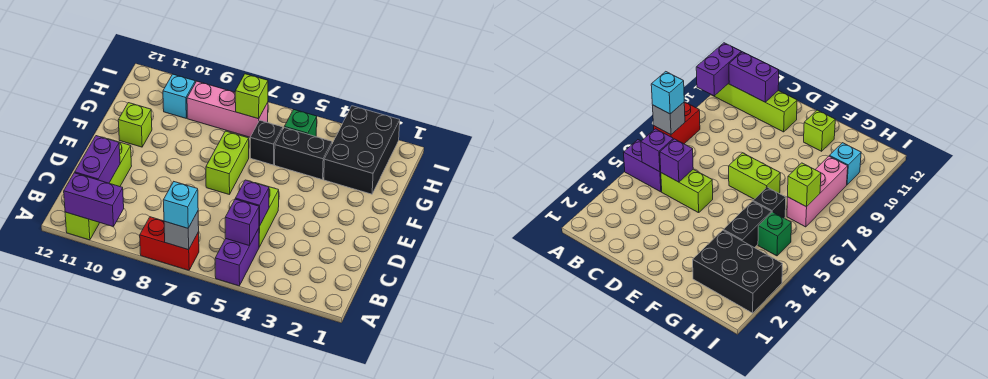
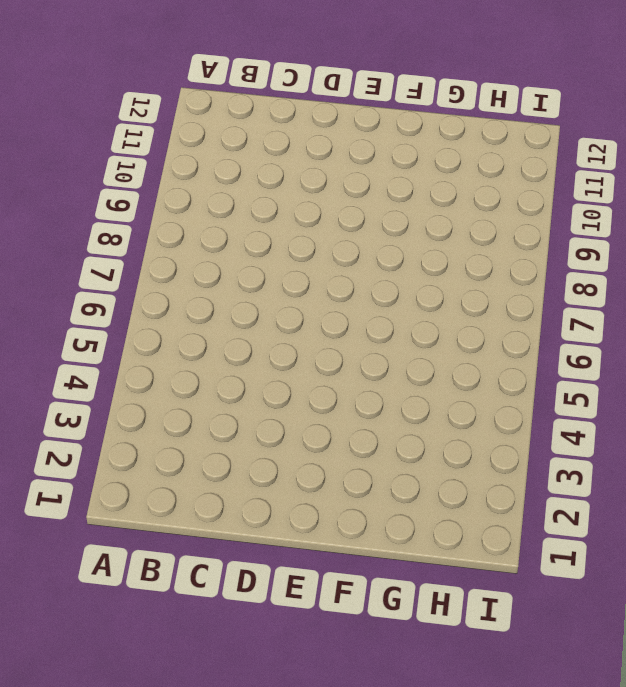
none -> purple brick A5:B5 level 1
none -> red brick A7:A8 level 1
none -> lime brick A11:D11 level 1

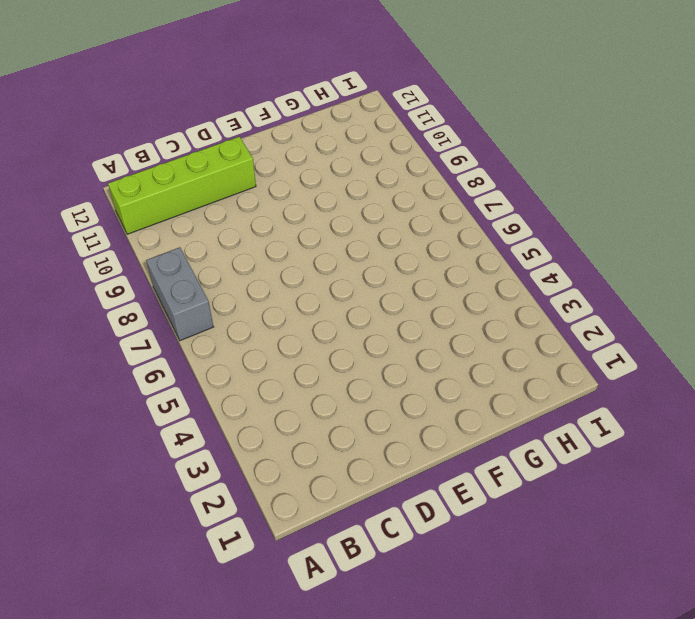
grey brick A7:A8 level 1 -> red brick A7:A8 level 1
none -> purple brick A5:B5 level 1
none -> lime brick C5:D5 level 1
none -> lime brick E7:F7 level 1

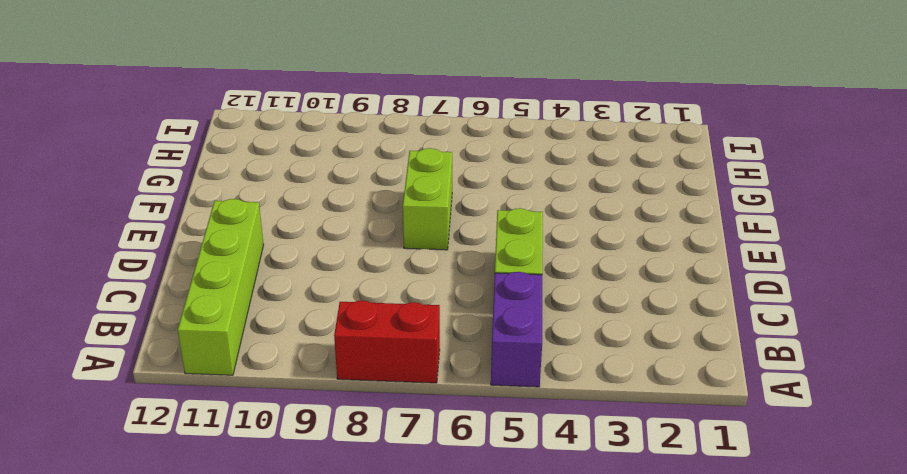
none -> lime brick F11 level 1
none -> black brick G2:I3 level 1
none -> black brick G4:G5 level 1

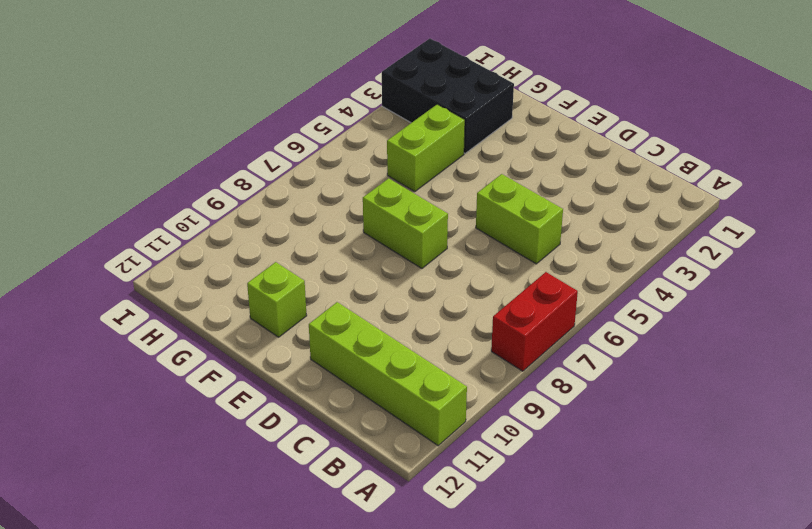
lime brick G4:G5 level 1 -> black brick G4:G5 level 1
none -> purple brick A5:B5 level 1
none -> black brick G6 level 1
none -> green brick H5 level 1

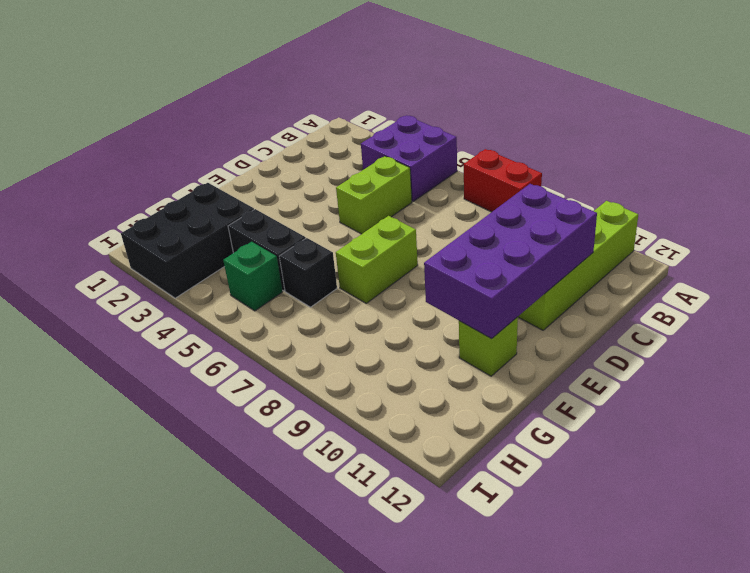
purple brick A4:B5 level 1 -> purple brick A5:B5 level 1
purple brick C10:F11 level 2 -> purple brick B11:C11 level 2
none -> pink brick H7:H9 level 1
none -> cyan brick H10 level 1
none -> grey brick A7 level 2

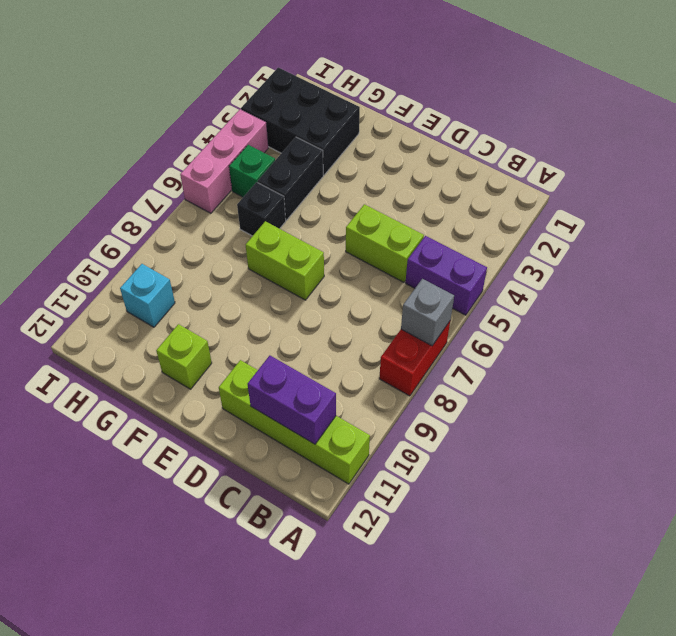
pink brick I4:I6 level 1 -> pink brick H7:H9 level 1
none -> purple brick A10:A11 level 2
none -> purple brick B5 level 2
none -> purple brick C5 level 2

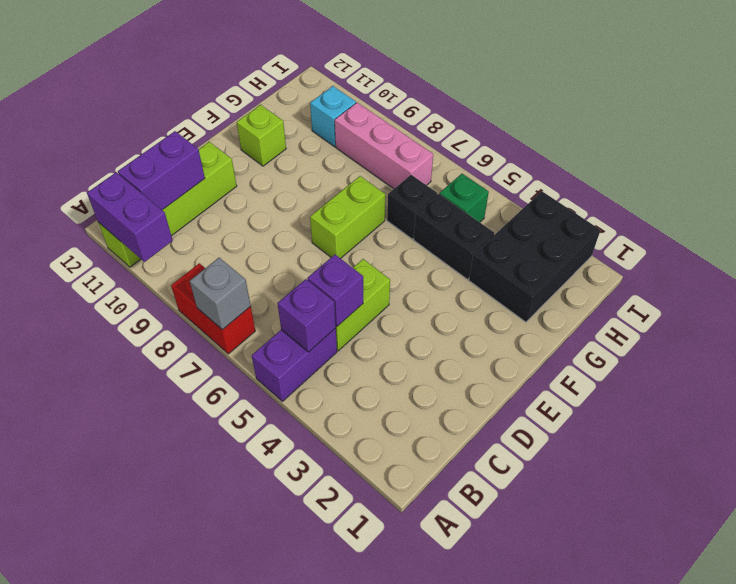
none -> lime brick H7 level 2
none -> cyan brick A7 level 3

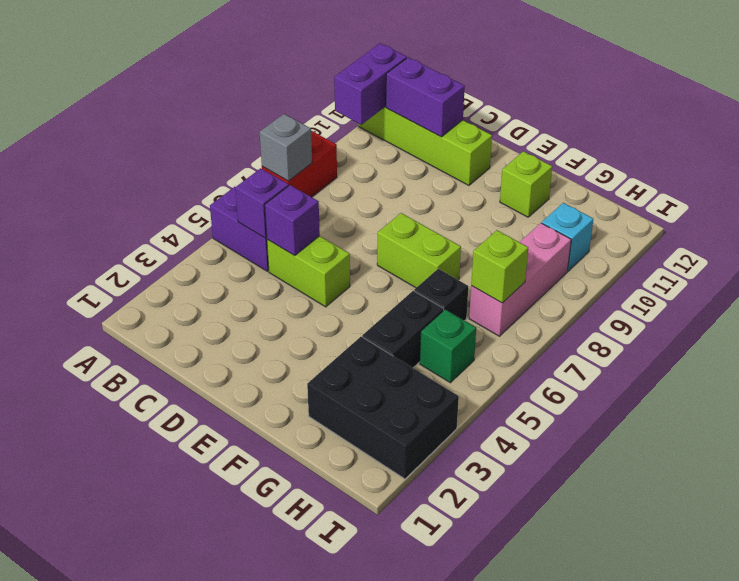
none -> cyan brick A7 level 3

